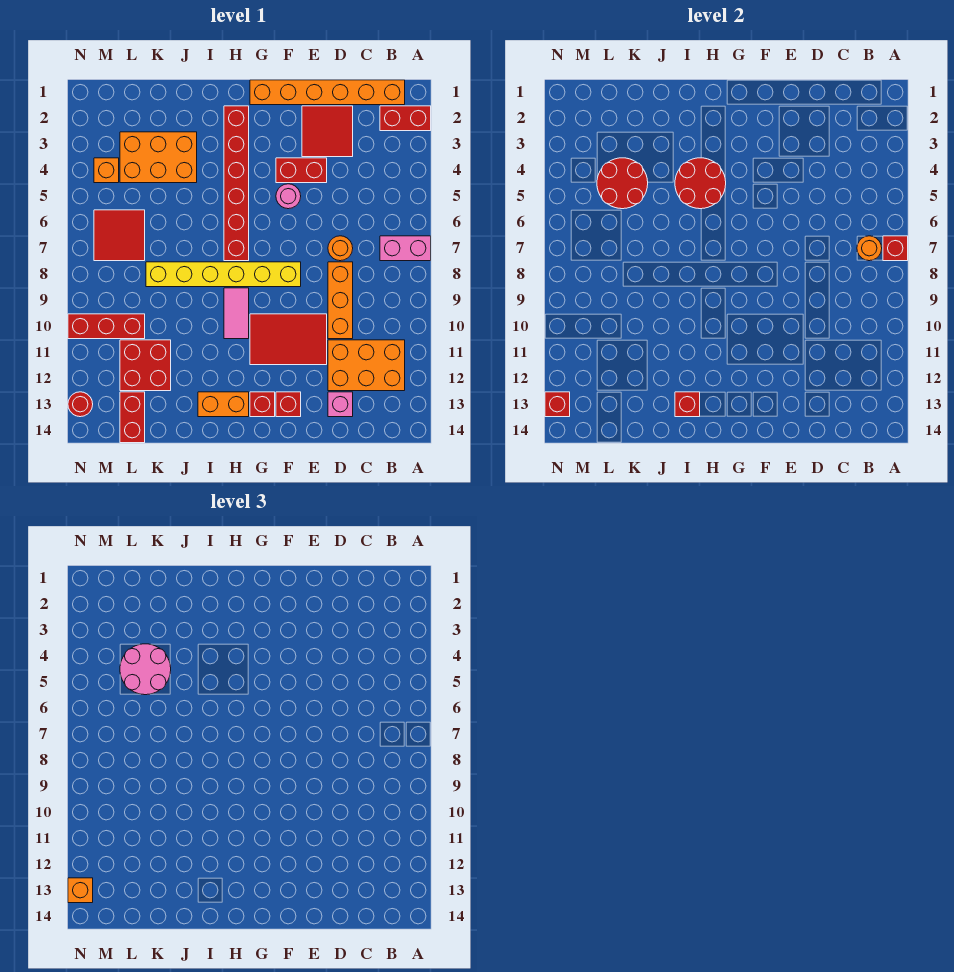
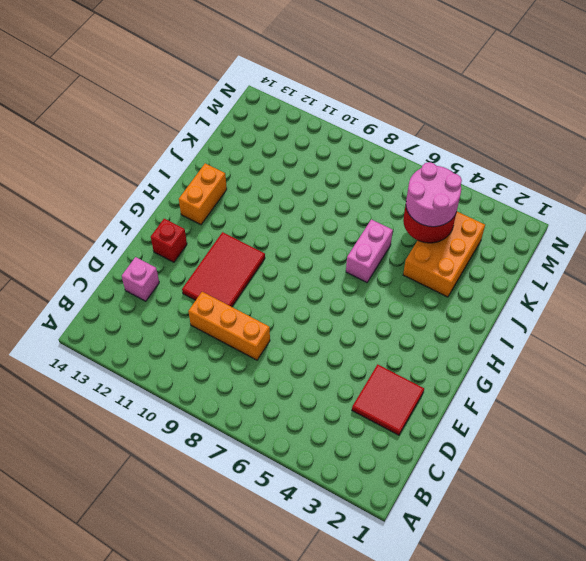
pink brick I6:J6 level 1 -> pink brick A7:B7 level 1
none -> red brick A2:B2 level 1
none -> orange brick B1:G1 level 1
none -> orange brick B11:D12 level 1
none -> orange round brick D7 level 1

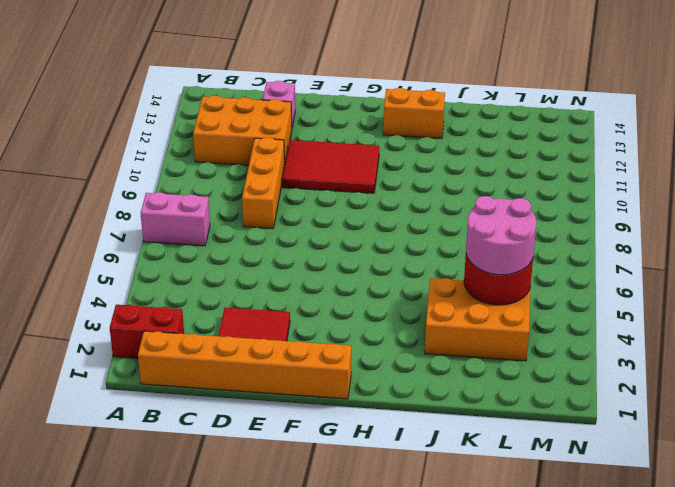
none -> orange round brick D7 level 1
none -> red brick E4:F4 level 1
none -> pink round brick F5 level 1
none -> yellow brick F8:K8 level 1

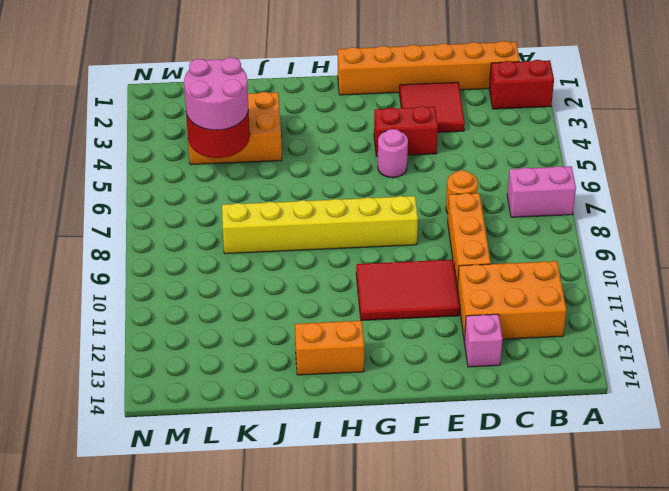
none -> red brick F13 level 1
none -> red brick G13 level 1
none -> red brick H2:H7 level 1
none -> pink tile H9:H10 level 1

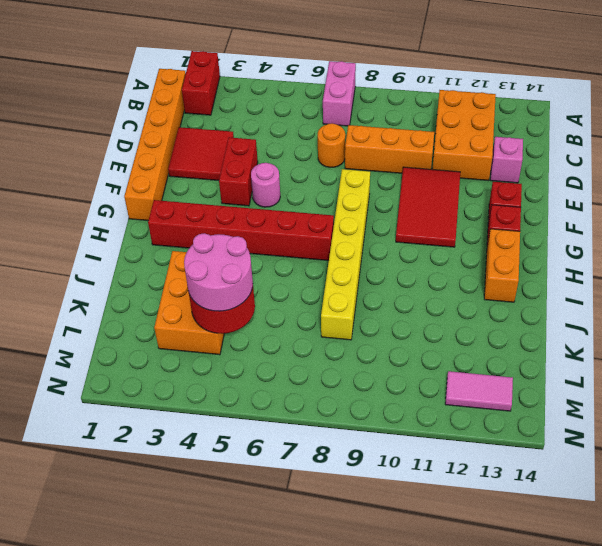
pink tile M12:M13 level 1 -> pink tile H9:H10 level 1
none -> red brick K11:L12 level 1
none -> red tile L6:M7 level 1
none -> red brick L10:N10 level 1
none -> red brick L13:L14 level 1

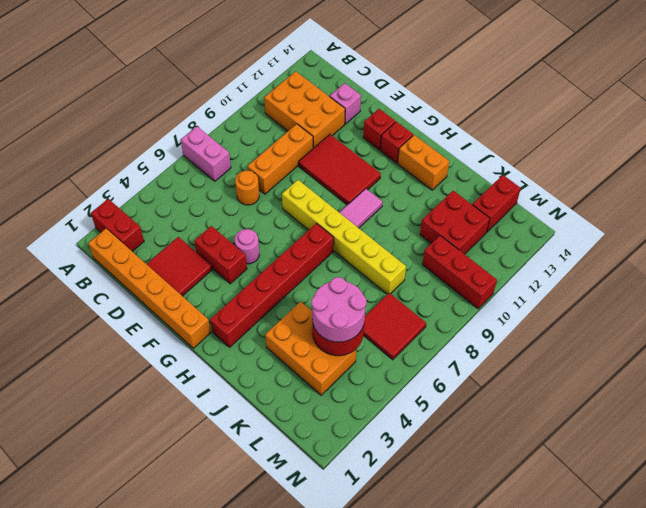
none -> orange brick M4 level 1
none -> red round brick N13 level 1
none -> red brick A7 level 2
none -> orange round brick B7 level 2

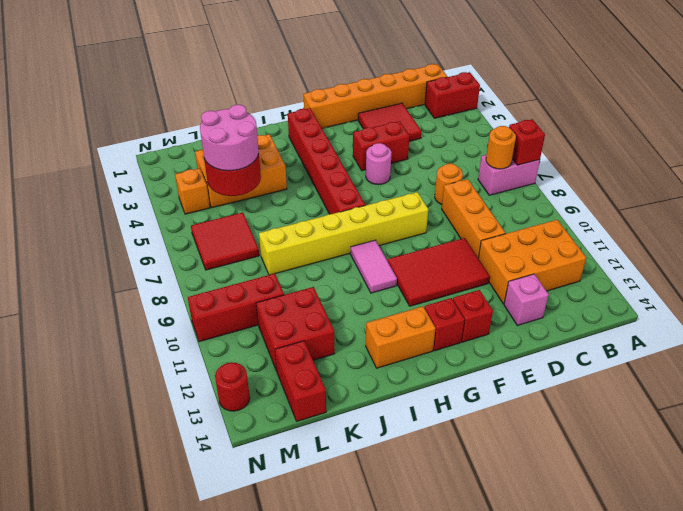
none -> red round brick H4:I5 level 2
none -> red brick I13 level 2
none -> red brick N13 level 2
none -> orange brick N13 level 3

